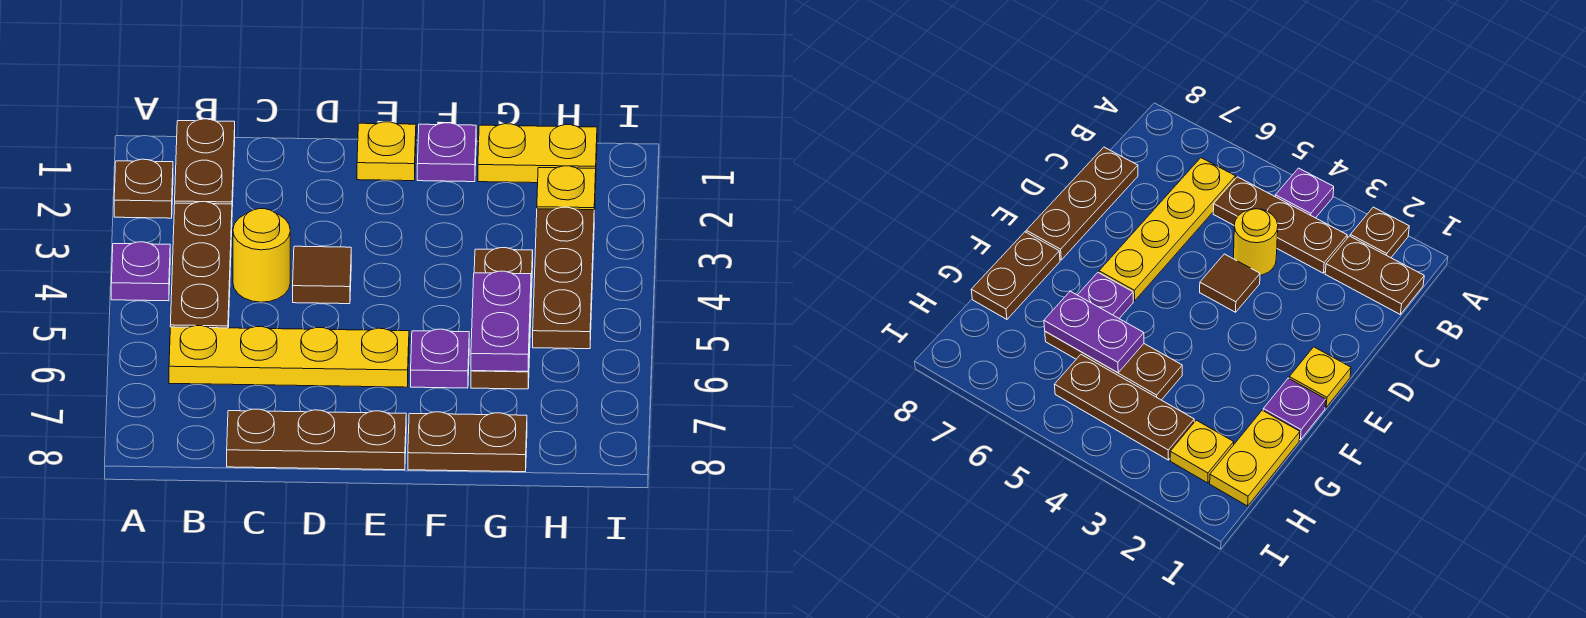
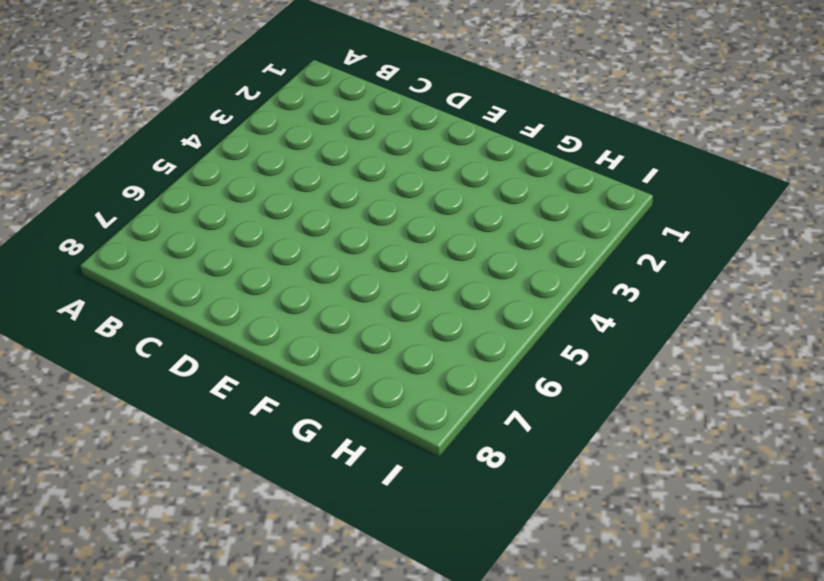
none -> brown plate A2 level 1
none -> purple plate A4 level 1
none -> brown plate B1:B2 level 1

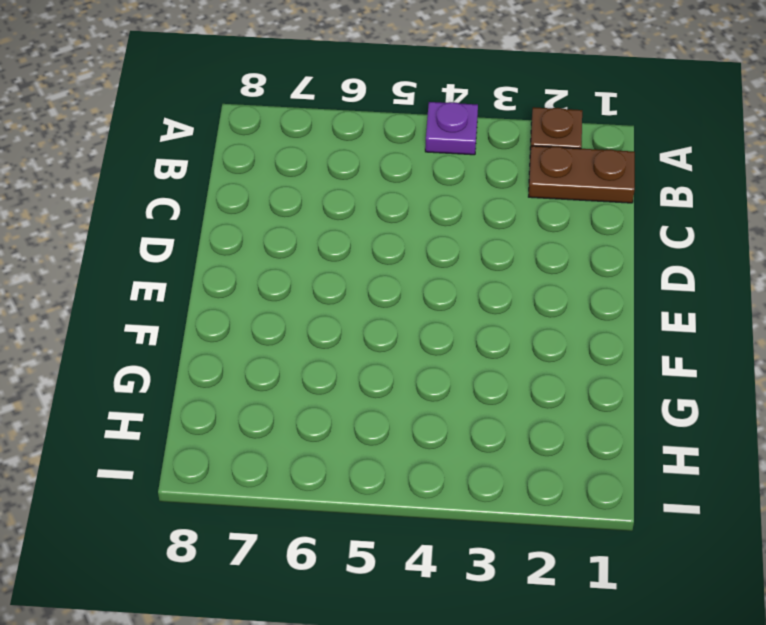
none -> brown plate B3:B5 level 1
none -> yellow plate B6:E6 level 1
none -> yellow round brick C4 level 1

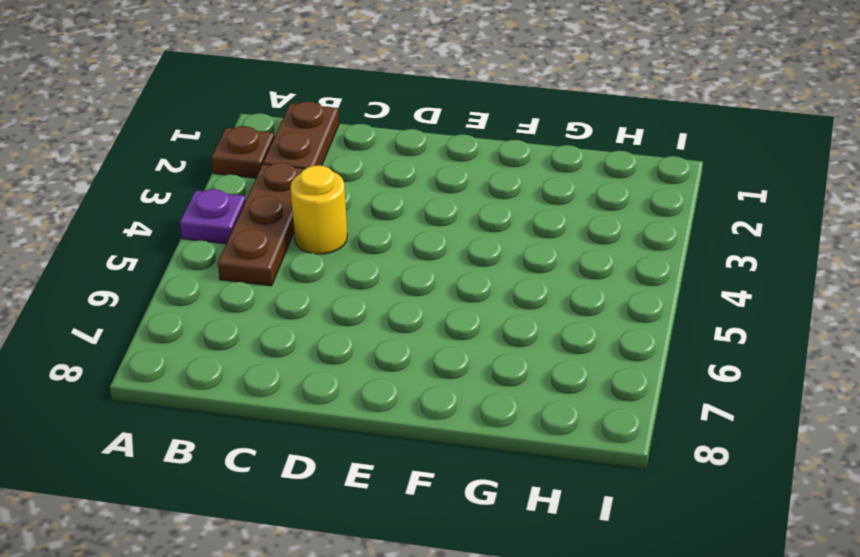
none -> yellow plate B6:E6 level 1
none -> brown plate C8:E8 level 1
none -> brown tile D4 level 1

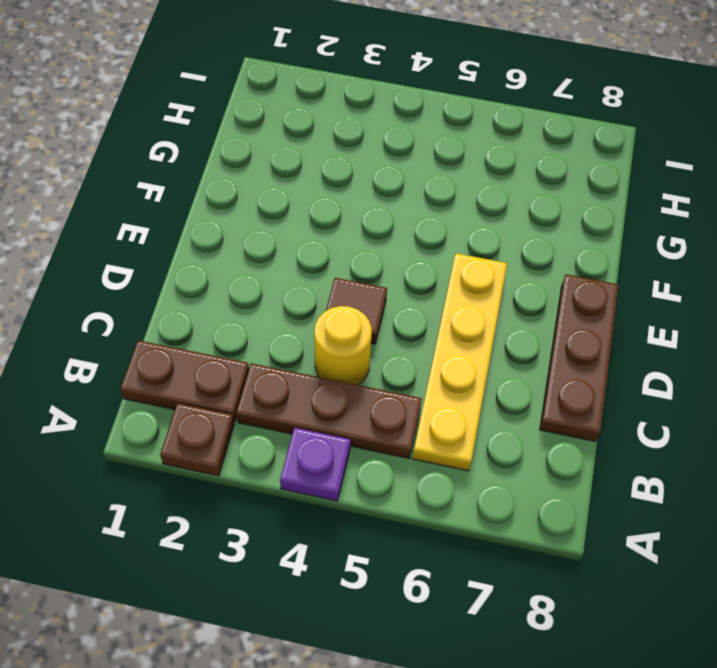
none -> yellow plate E1 level 1
none -> purple plate F1 level 1
none -> purple plate F6 level 1

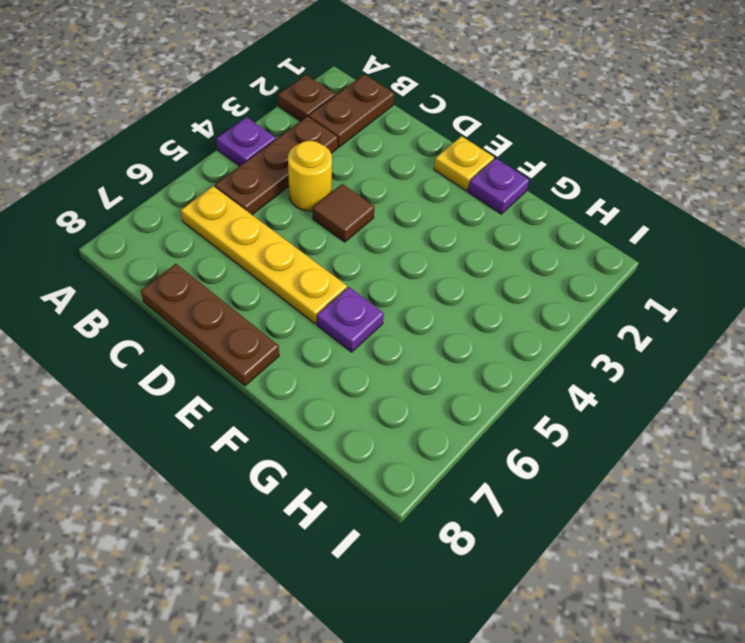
none -> brown plate F8:G8 level 1
none -> yellow plate G1:H1 level 1
none -> brown plate G4:G6 level 1

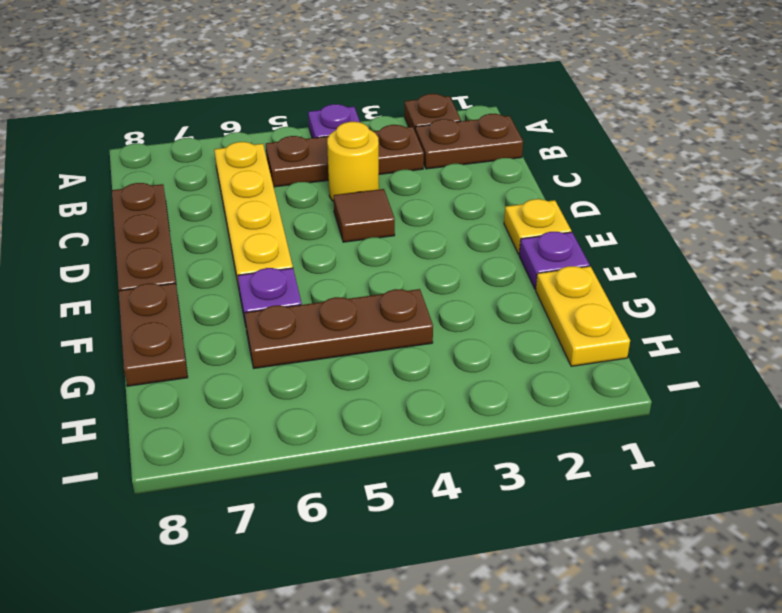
none -> yellow plate H2 level 1
none -> brown plate H3:H5 level 1
none -> purple plate G5:G6 level 2

